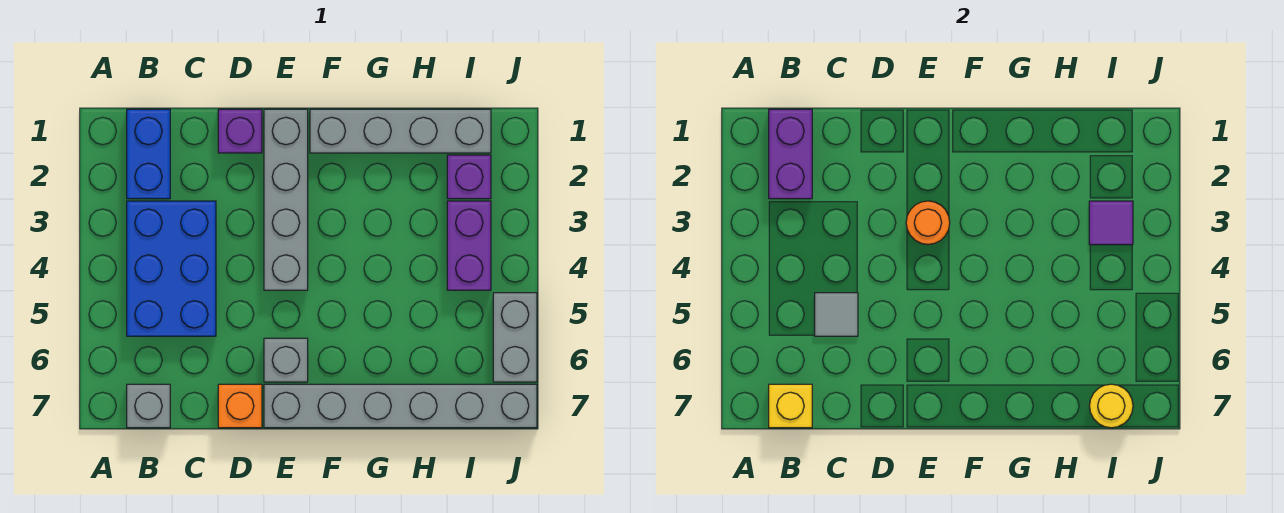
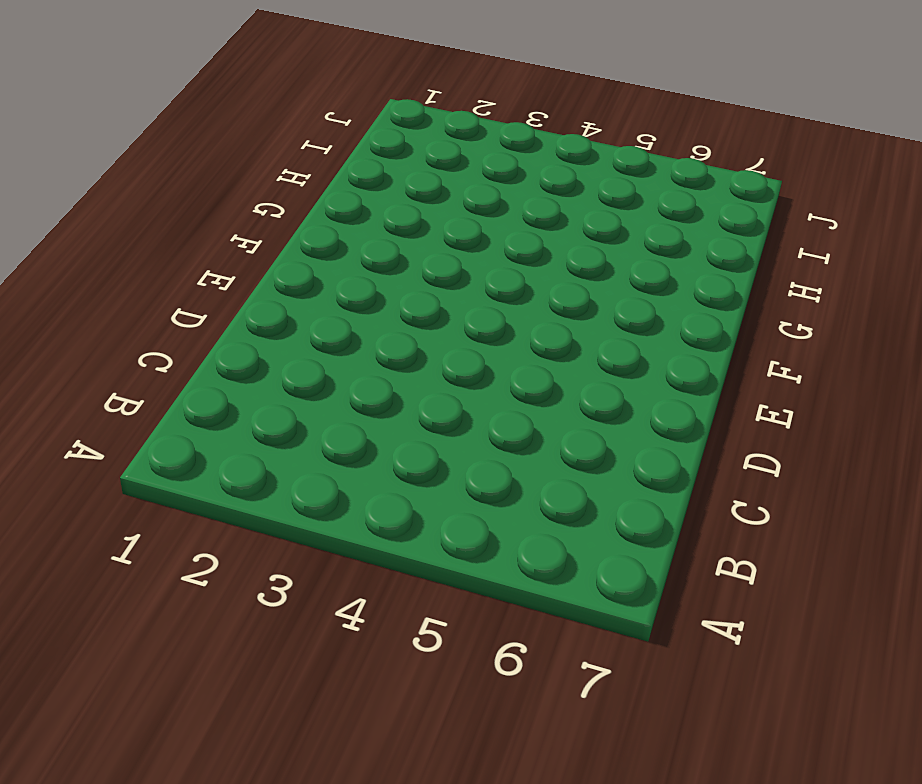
none -> blue brick B1:B2 level 1
none -> blue brick B3:C5 level 1
none -> grey brick B7 level 1

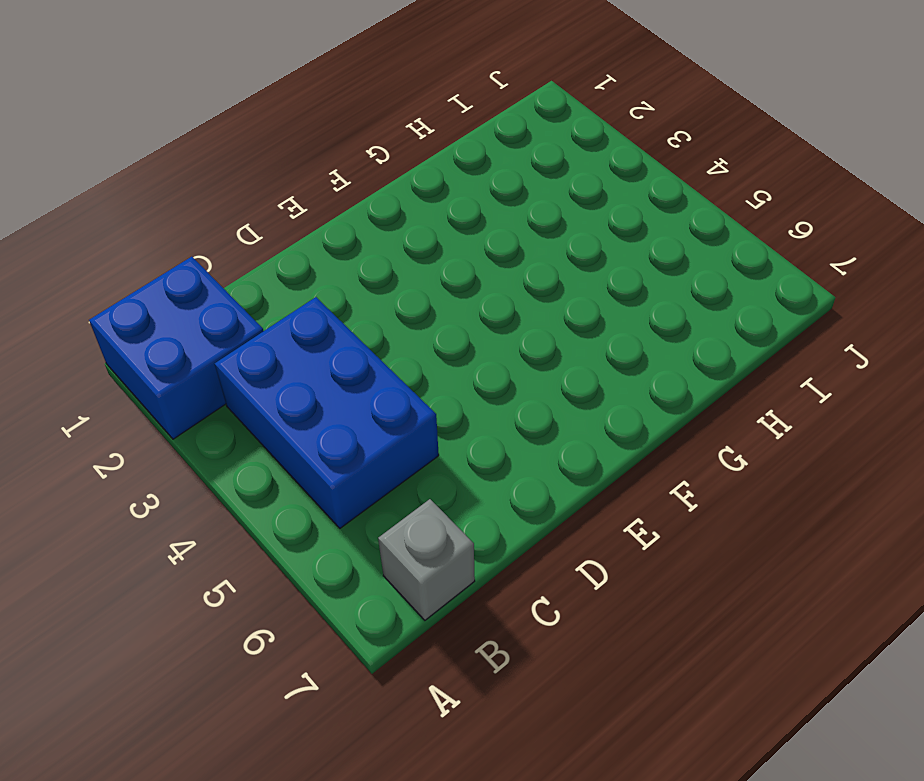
blue brick A1:B2 level 1 -> blue brick B1:B2 level 1
none -> purple brick D1 level 1
none -> orange brick D7 level 1
none -> grey brick E1:E4 level 1

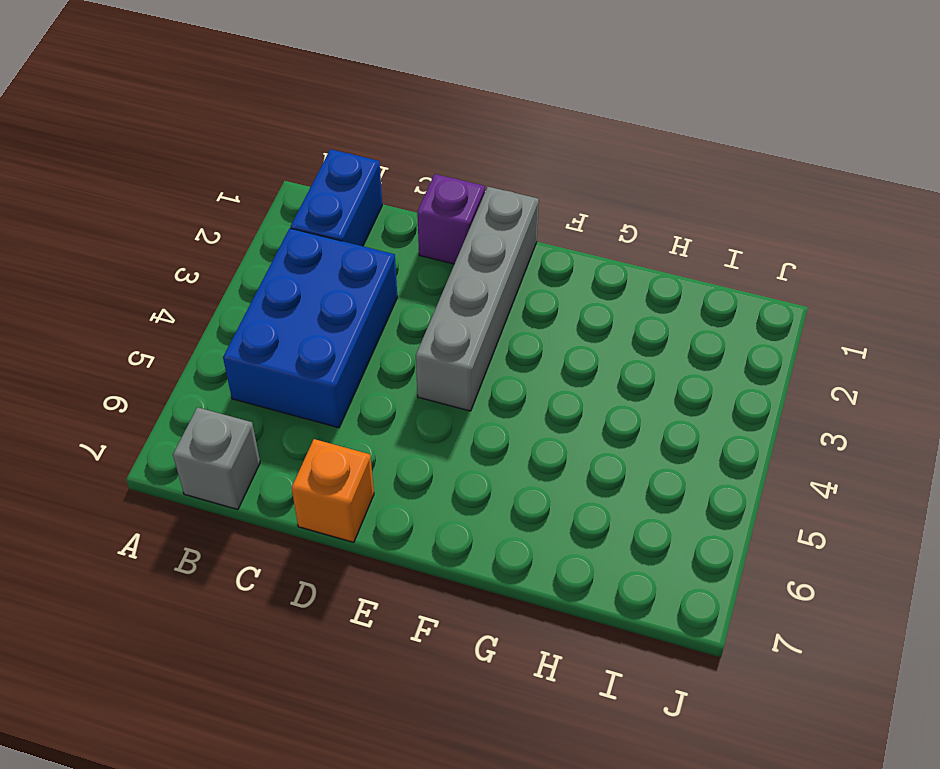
none -> grey brick E6 level 1
none -> grey brick E7:J7 level 1
none -> grey brick F1:I1 level 1

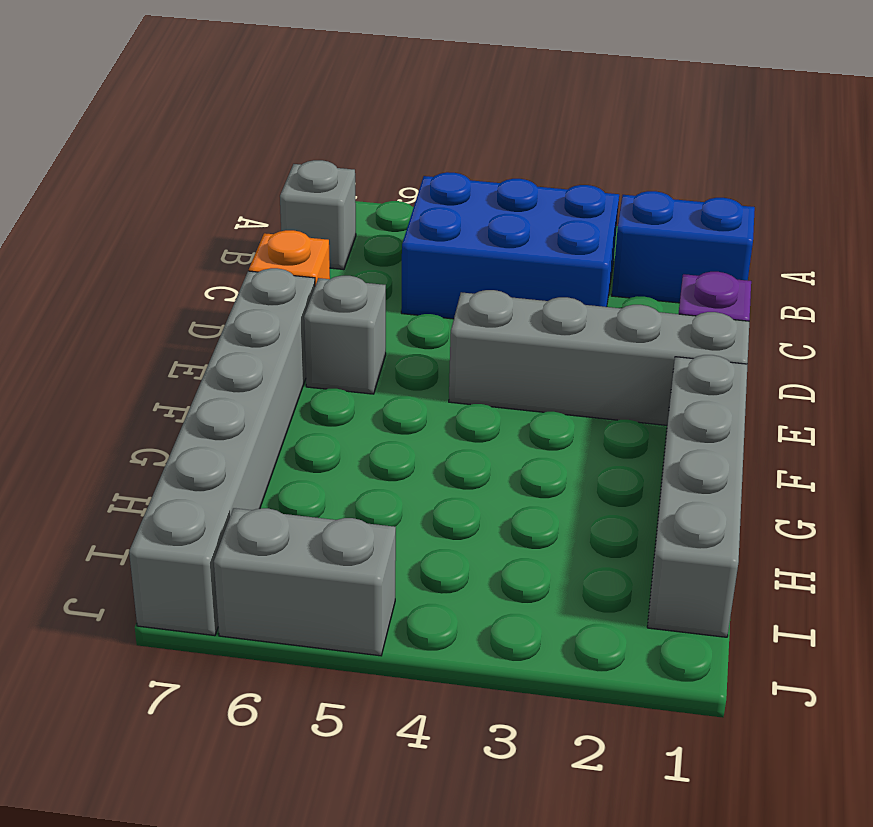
none -> purple brick I2 level 1
none -> purple brick I3:I4 level 1
none -> purple brick B1:B2 level 2

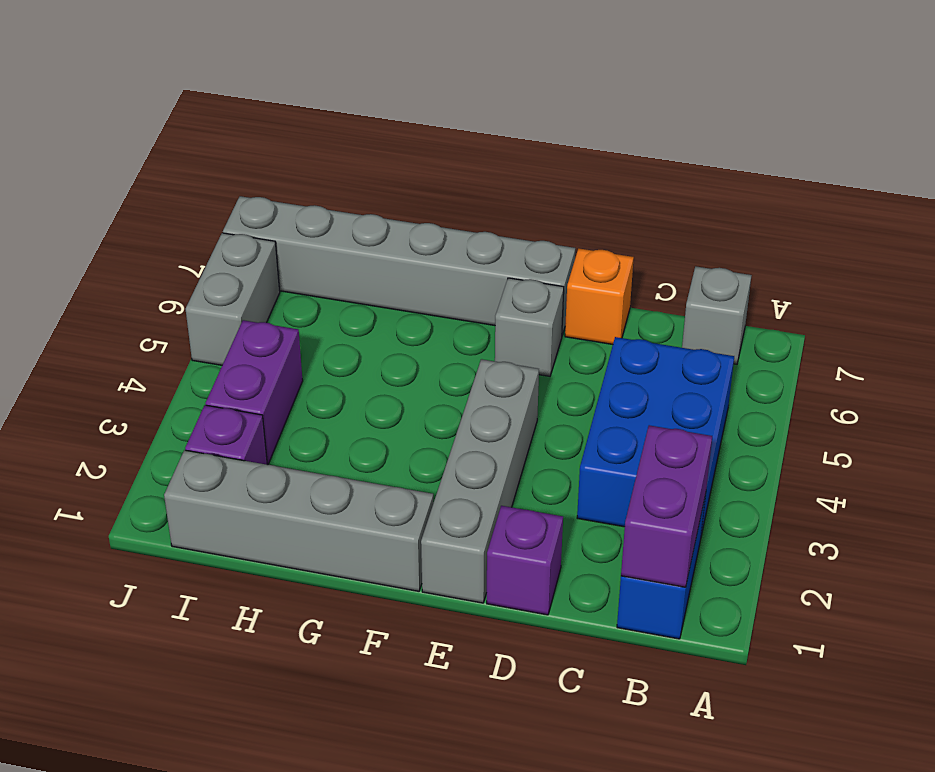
none -> yellow brick B7 level 2
none -> grey tile C5 level 2
none -> orange round brick E3 level 2

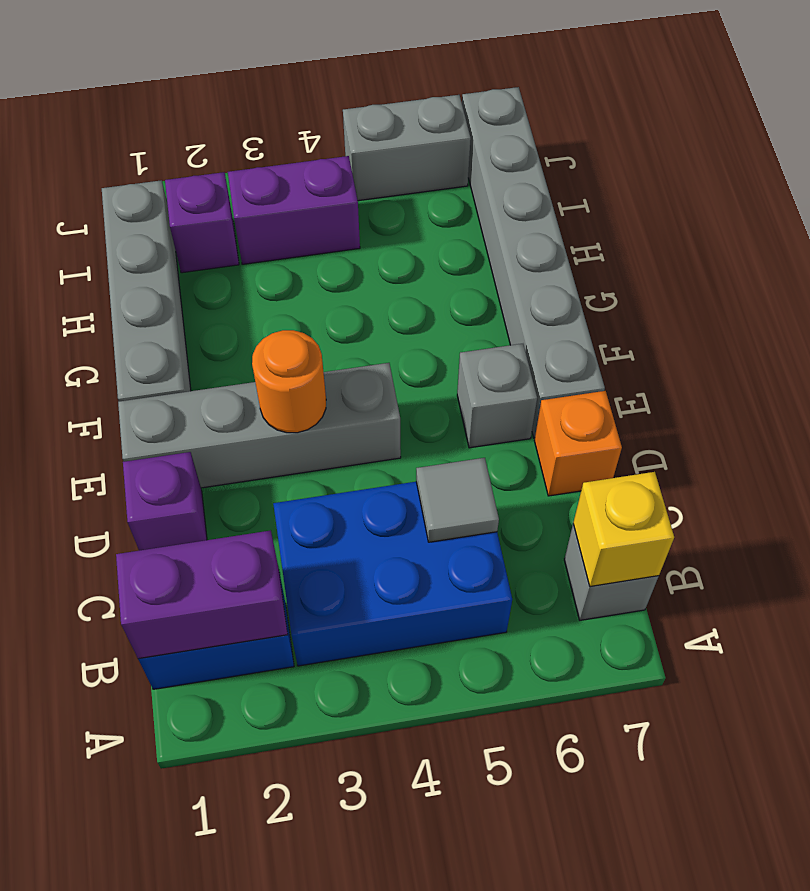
none -> purple tile I3 level 2
none -> yellow round brick I7 level 2

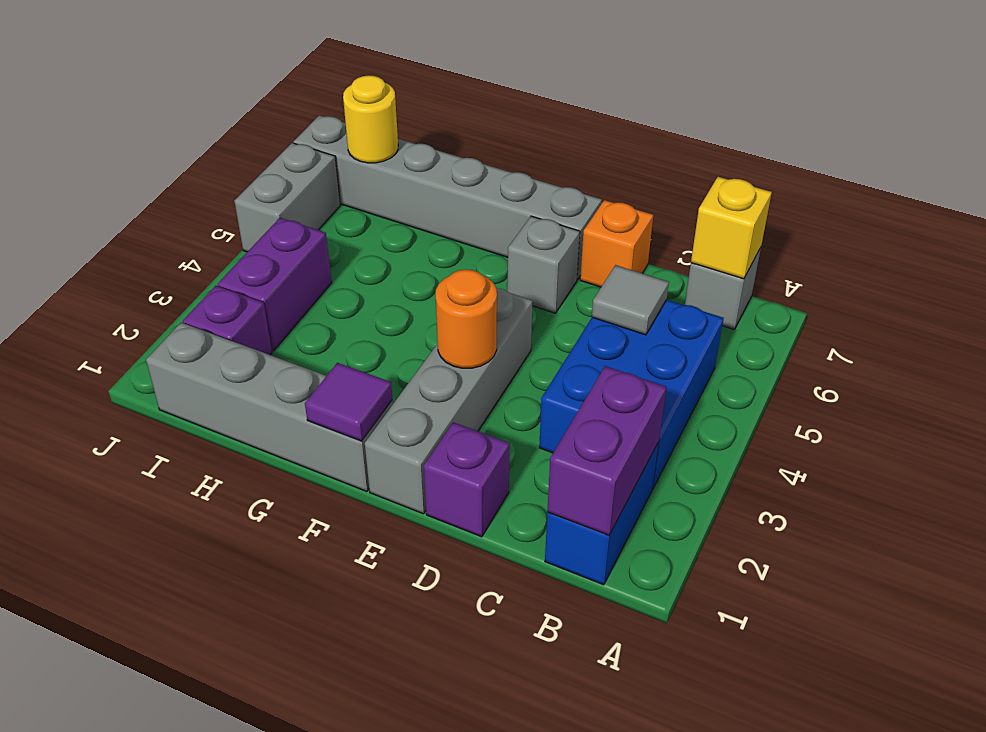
purple tile F1 level 2 -> purple tile I3 level 2

